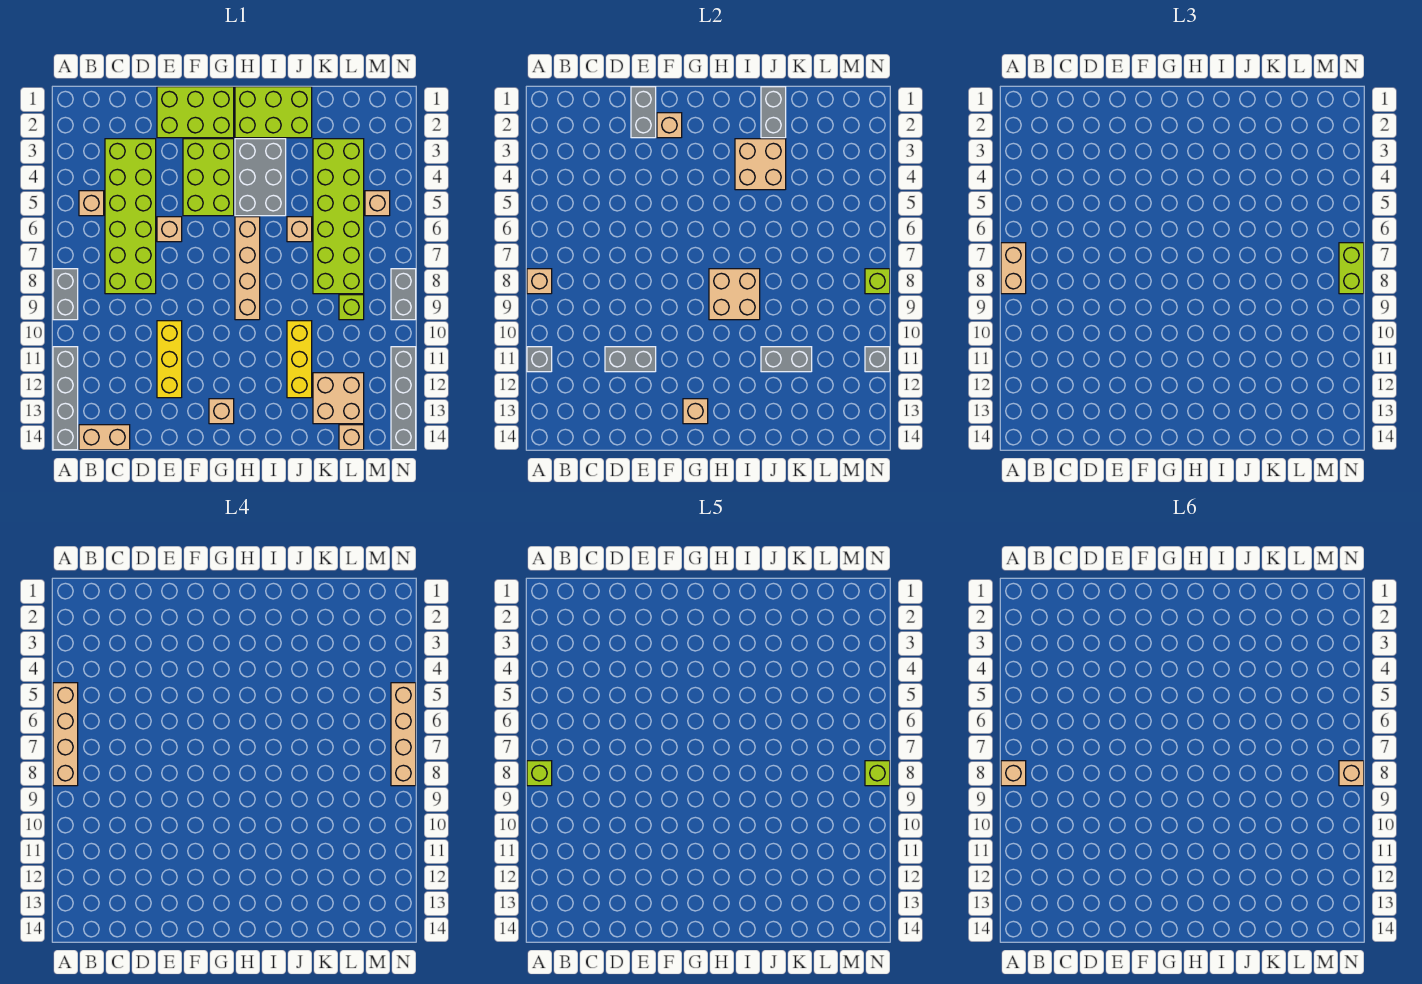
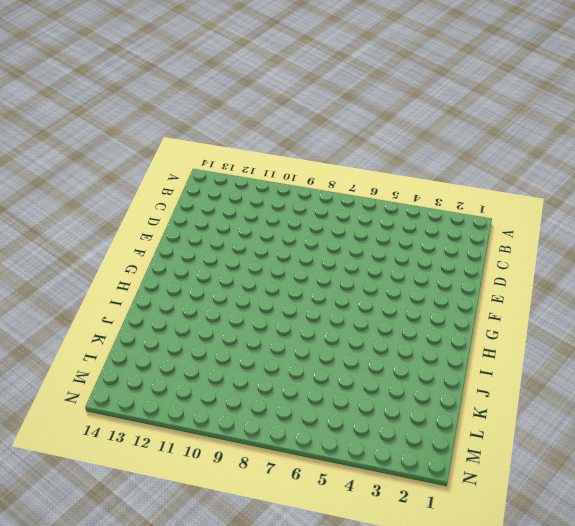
none -> grey brick A8:A9 level 1
none -> grey brick A11:A14 level 1
none -> tan brick B5 level 1
none -> tan brick B14:C14 level 1

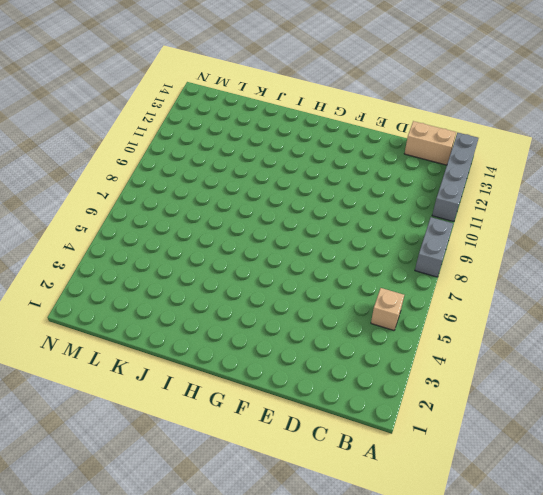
none -> lime brick C3:D8 level 1
none -> lime brick E1:G2 level 1
none -> tan brick E6 level 1
none -> yellow brick E10:E12 level 1

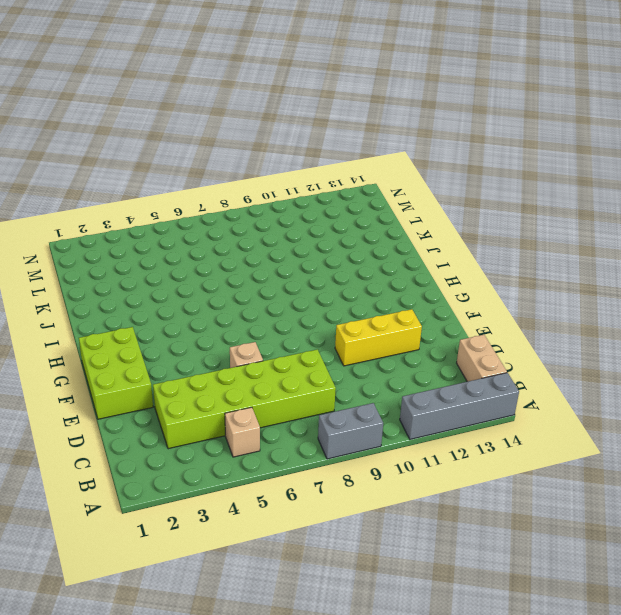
none -> lime brick F3:G5 level 1
none -> tan brick G13 level 1
none -> lime brick H1:J2 level 1
none -> grey brick H3:I5 level 1

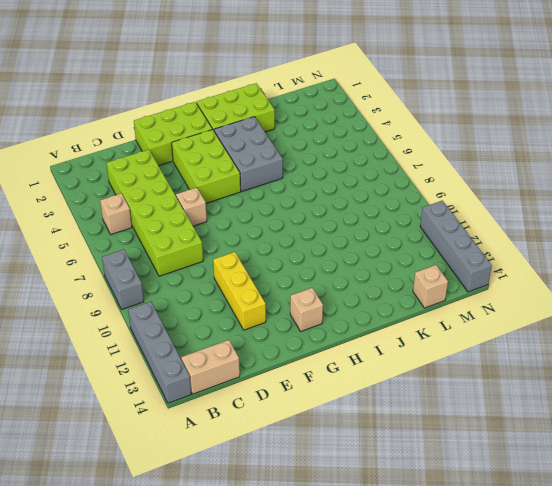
none -> tan brick H6:H9 level 1
none -> tan brick J6 level 1
none -> yellow brick J10:J12 level 1
none -> lime brick K3:L8 level 1

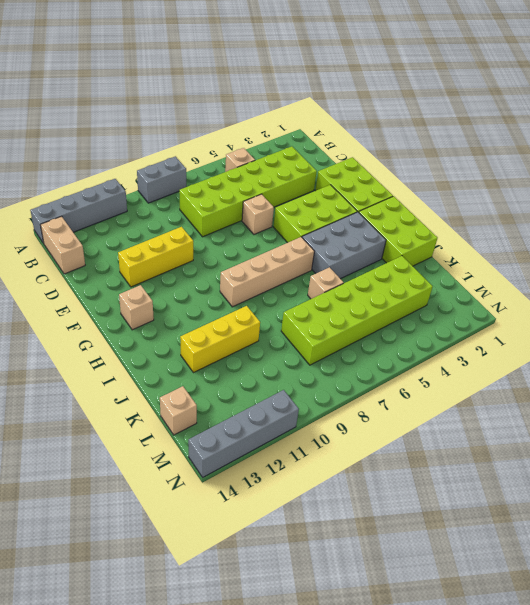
none -> tan brick K12:L13 level 1
none -> lime brick L9 level 1
none -> tan brick M5 level 1
none -> grey brick N8:N9 level 1

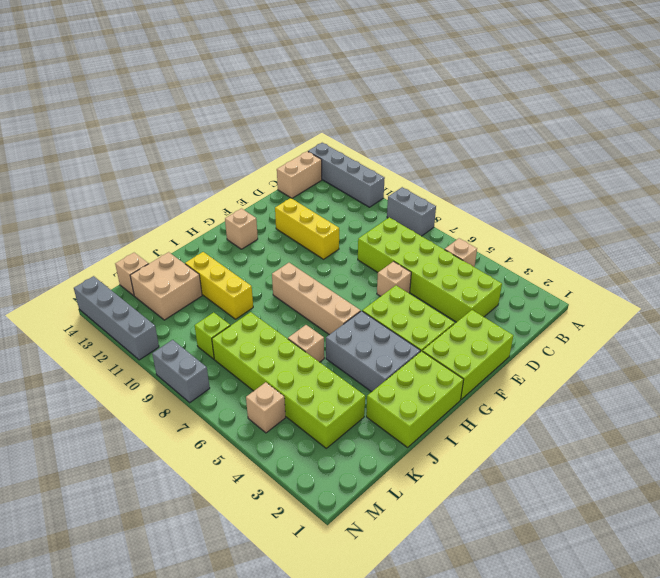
none -> tan brick A8 level 2
none -> grey brick A11 level 2
none -> grey brick D11:E11 level 2
none -> grey brick E1:E2 level 2

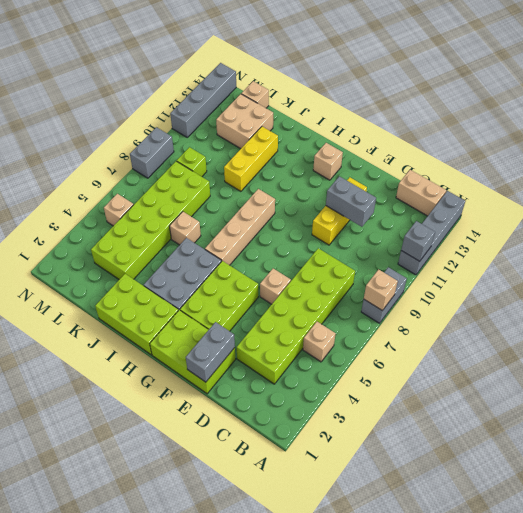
none -> tan brick F2 level 2
none -> tan brick G13 level 2
none -> tan brick H8:I9 level 2
none -> tan brick I3:J4 level 2

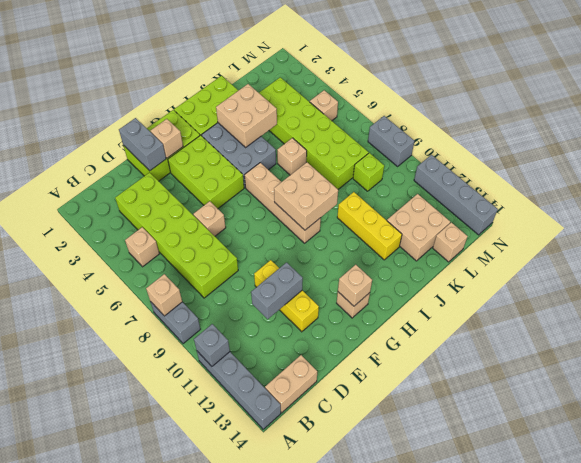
none -> grey brick J1:J2 level 2
none -> grey brick J11:K11 level 2
none -> lime brick N8 level 2
none -> grey brick N11 level 2

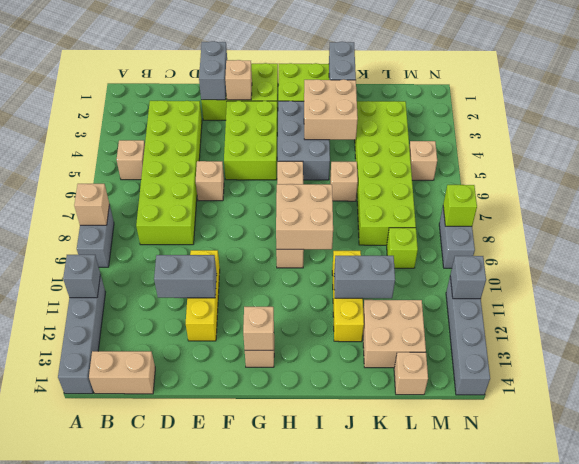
none -> tan brick A7:A8 level 3
none -> lime brick N7:N8 level 3
none -> tan brick A5:A8 level 4
none -> tan brick N5:N8 level 4

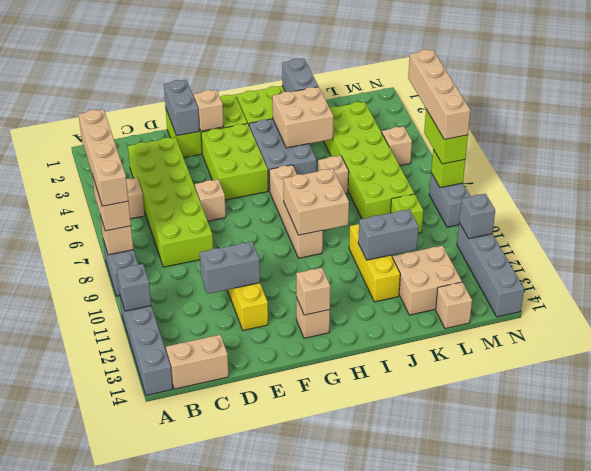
none -> lime brick A8 level 5
none -> lime brick N8 level 5
none -> tan brick A8 level 6
none -> tan brick N8 level 6

